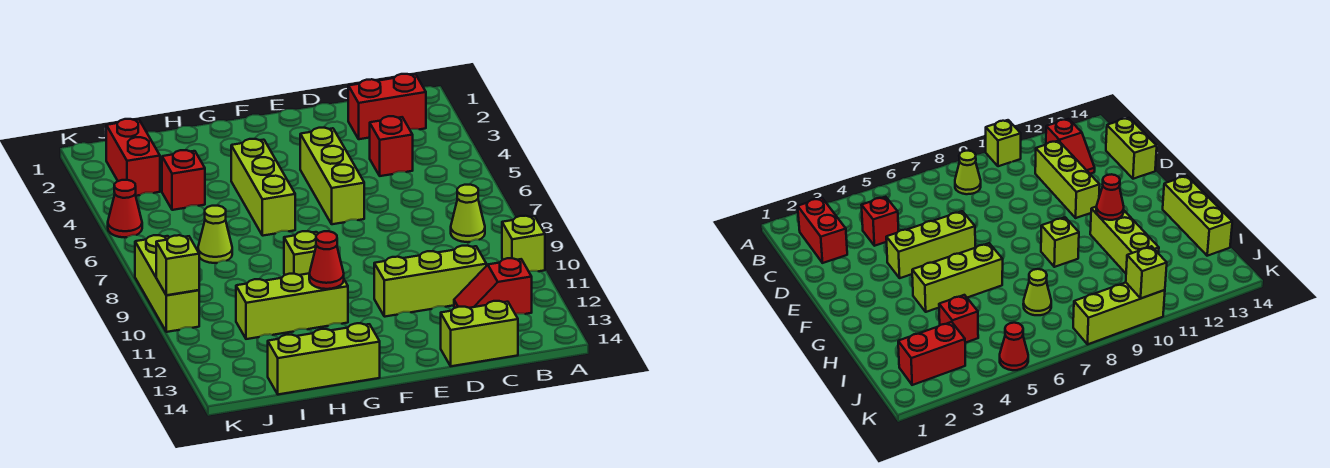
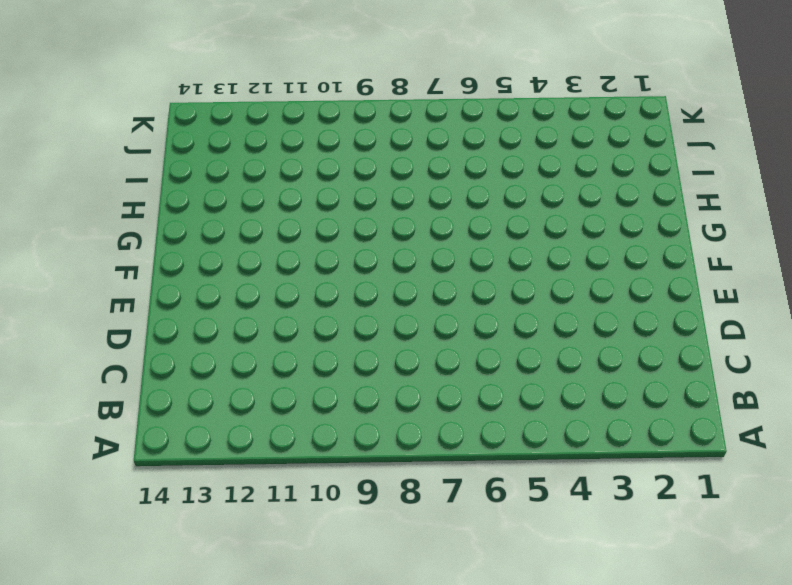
none -> lime brick A10 level 1
none -> red brick B2:C2 level 1
none -> lime cone B8 level 1

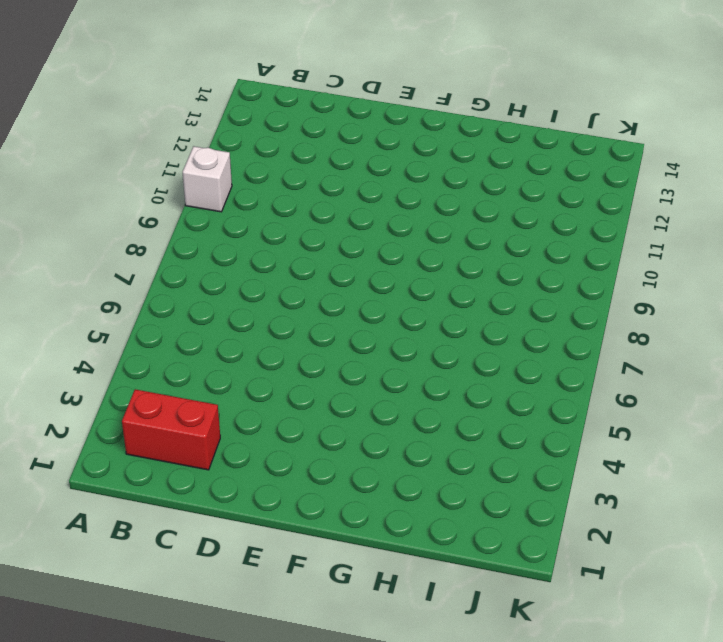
white brick A10 level 1 -> lime brick A10 level 1
none -> lime cone B8 level 1
none -> red slope B12:C12 level 1 top B
none -> red brick C4 level 1

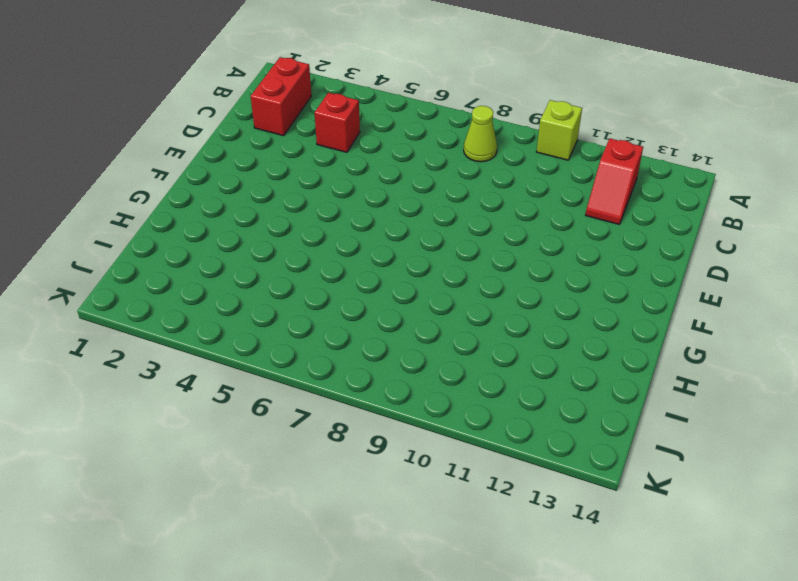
none -> lime brick C11:E11 level 1
none -> lime brick C14:D14 level 1
none -> lime brick E4:E6 level 1

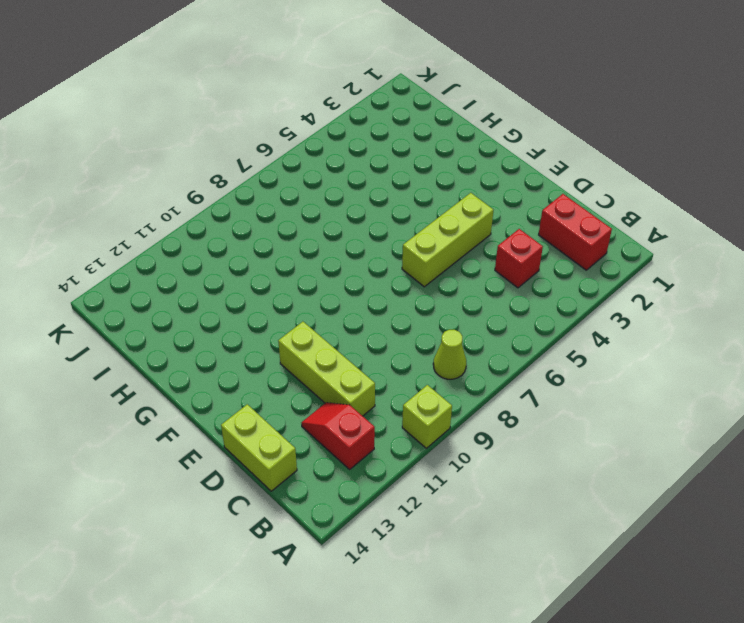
none -> lime brick G4:G6 level 1
none -> lime brick G9 level 1
none -> lime brick G11:I11 level 1

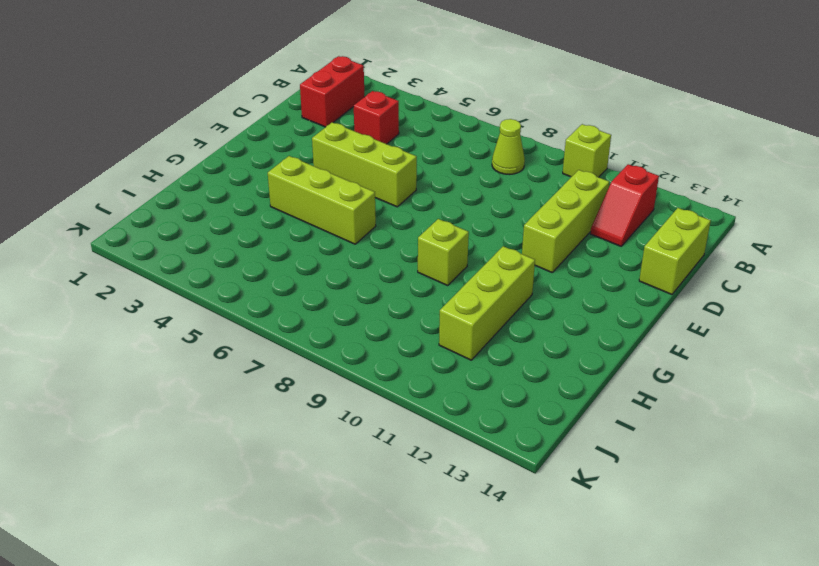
none -> lime brick G14:I14 level 1
none -> red brick I4 level 1
none -> lime cone I7 level 1

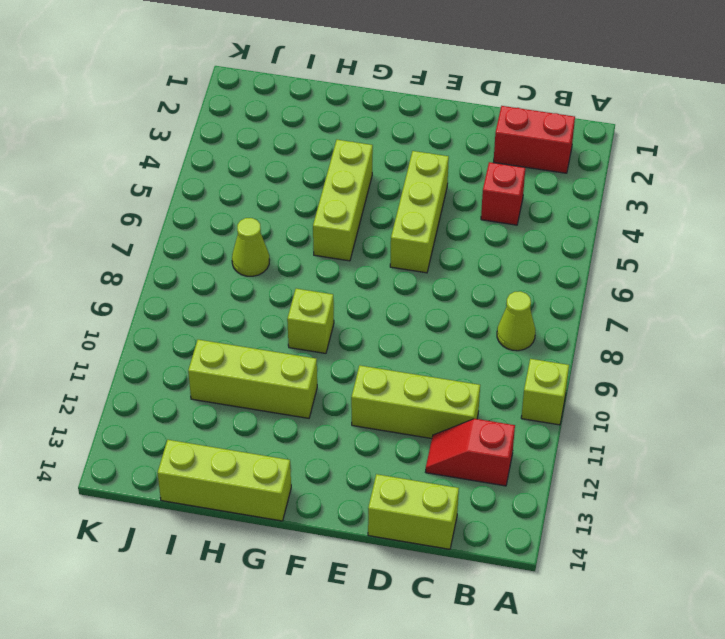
none -> red brick I4 level 1
none -> red brick J2:J3 level 1
none -> red cone K5 level 1

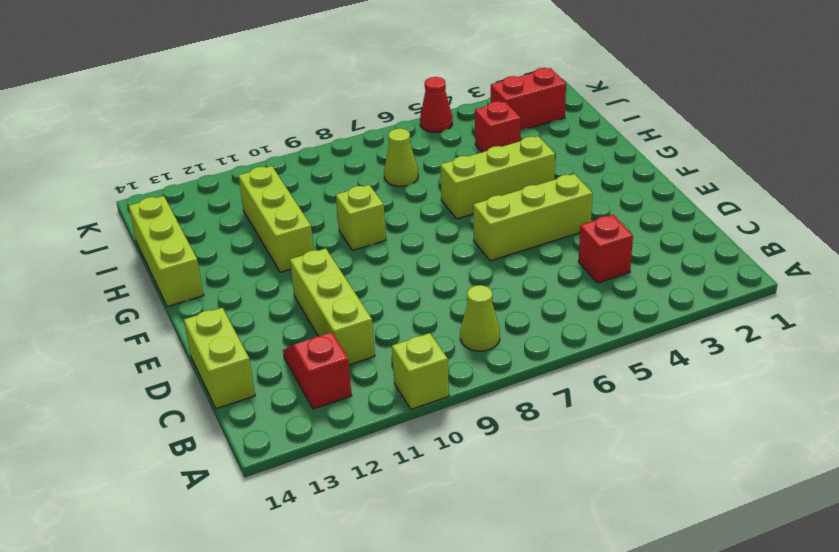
none -> red brick B2:C2 level 1
none -> lime brick K8:K10 level 1
none -> red cone G11 level 2

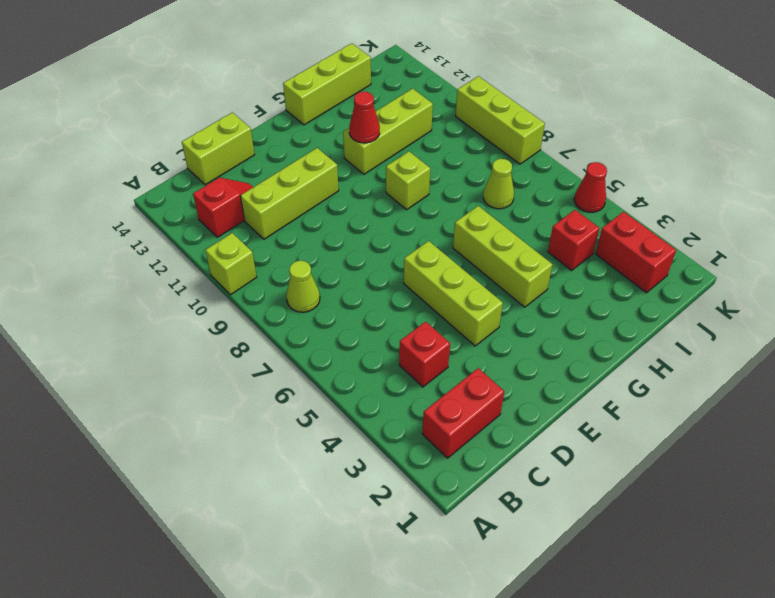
none -> lime brick K10 level 2

